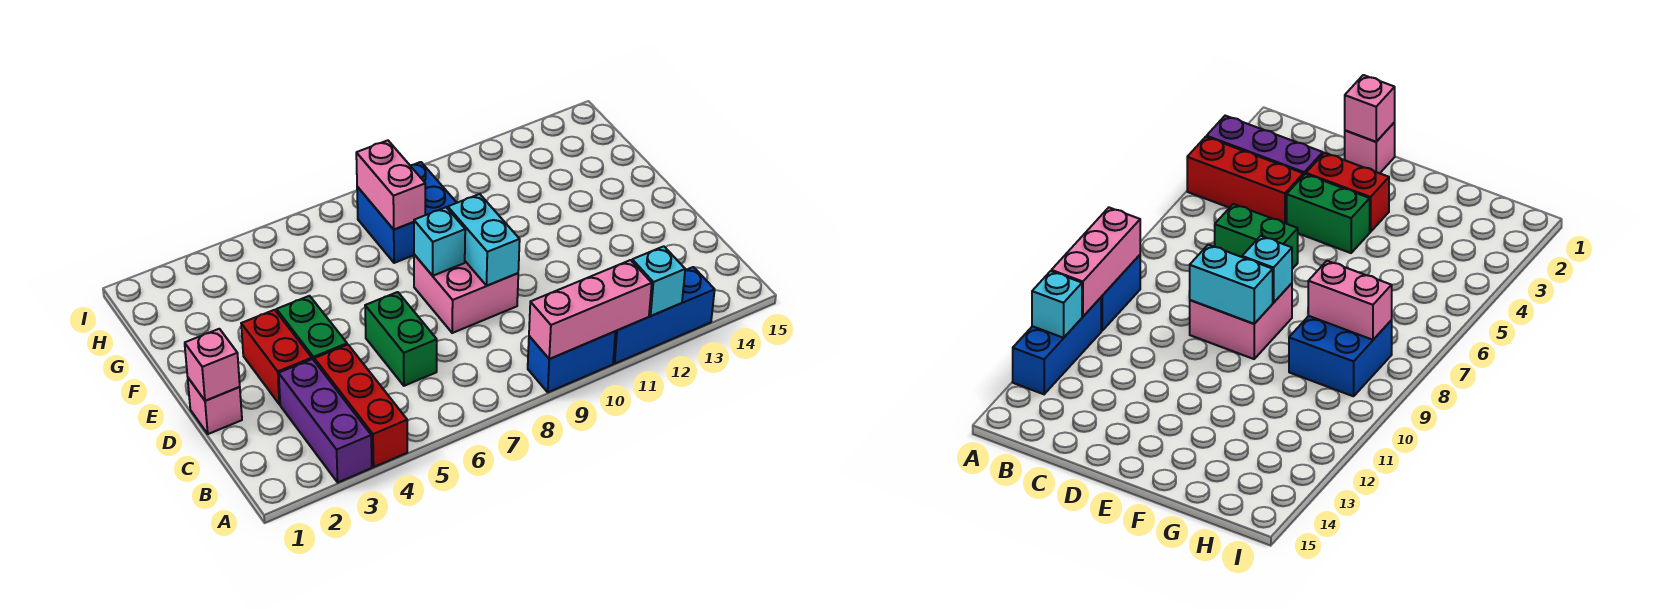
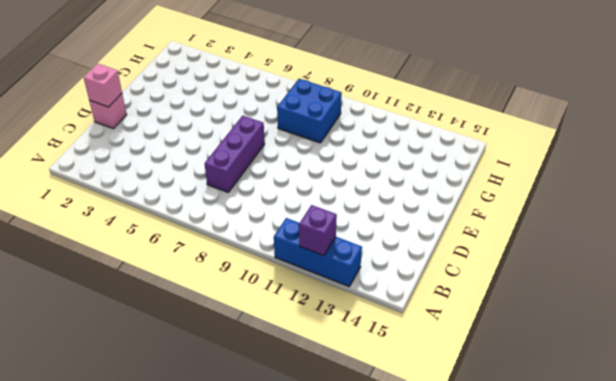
purple brick A12 level 2 -> cyan brick A12 level 2
purple brick C7:E7 level 1 -> purple brick A3:C3 level 1
none -> red brick A4:C4 level 1
none -> blue brick A9:A10 level 1
none -> green brick C6:D6 level 1

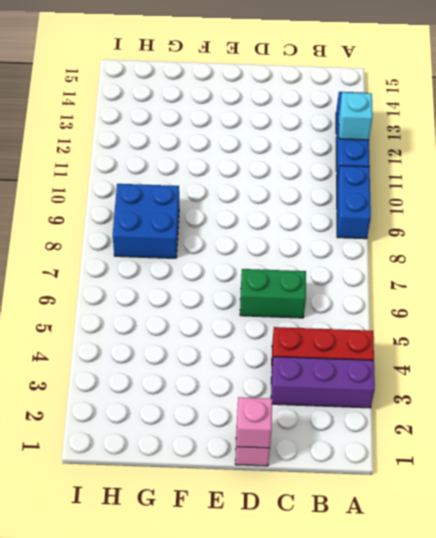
none -> red brick D3:E3 level 1
none -> green brick D4:E4 level 1
none -> pink brick D8:E9 level 1

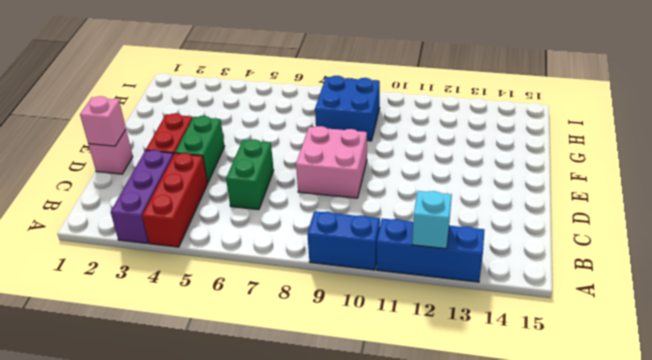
none -> pink brick A9:A11 level 2
none -> cyan brick D9:E9 level 2
none -> cyan brick E8 level 2

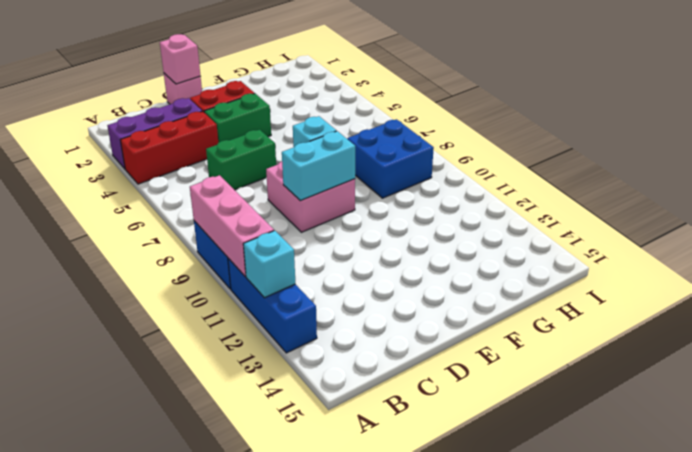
none -> pink brick G8:H8 level 2

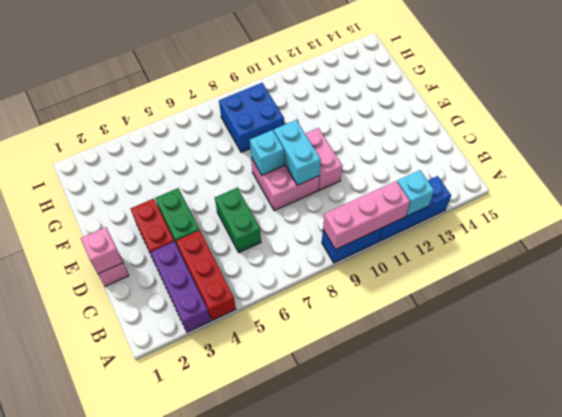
pink brick D10:E10 level 1 -> pink brick G8:H8 level 2

